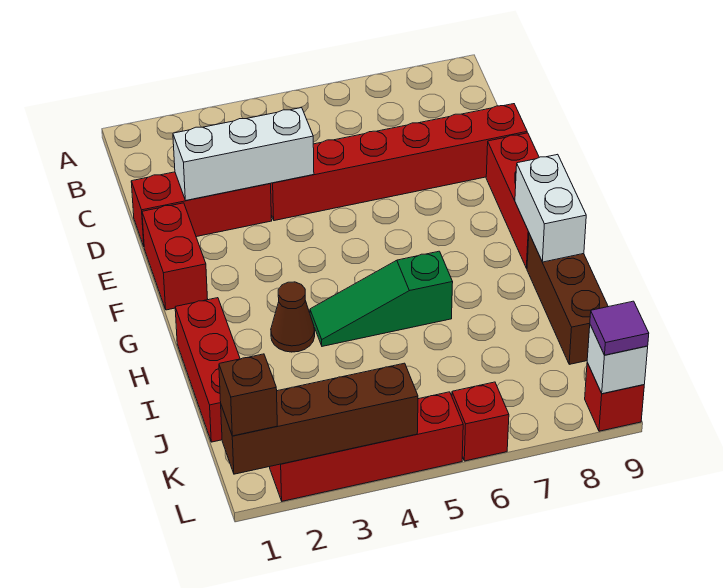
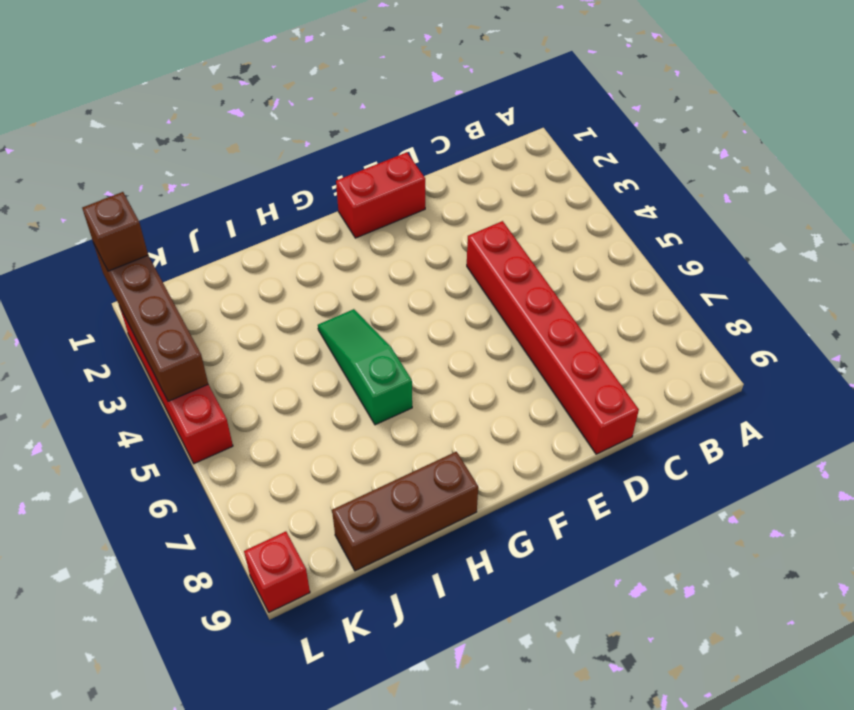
none -> red brick D1:D3 level 1
none -> red brick E9:G9 level 1
none -> red brick H1:J1 level 1

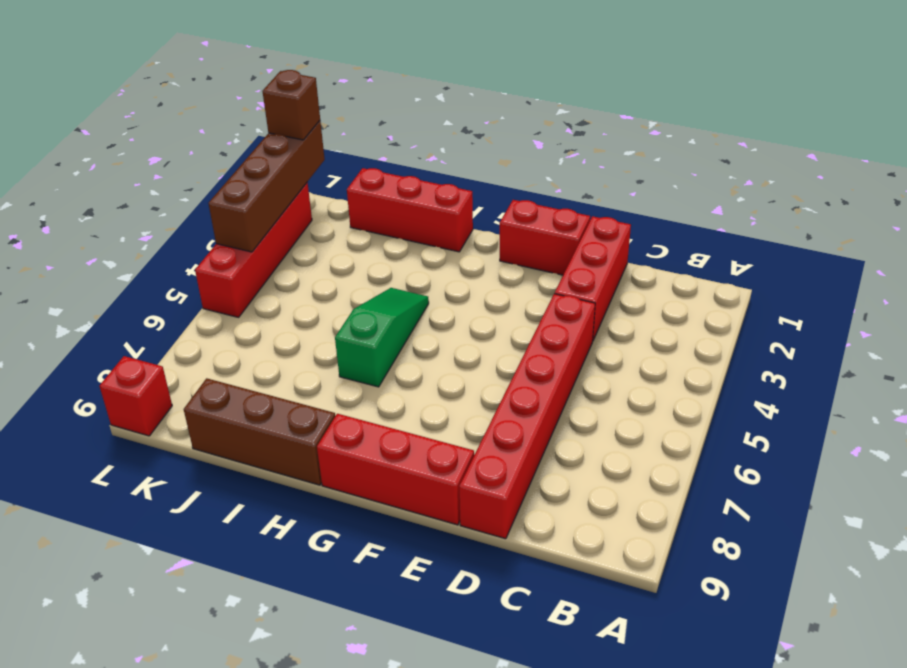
none -> brown cone H3 level 1
none -> red brick L6 level 1
none -> white brick D2:D4 level 2

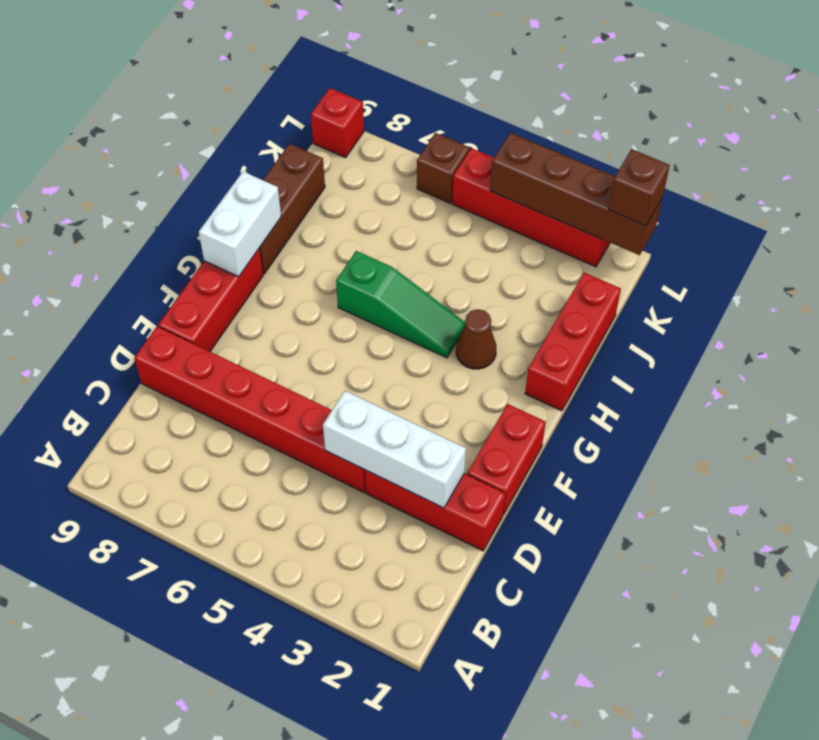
brown brick L6 level 1 -> red brick L6 level 1
none -> white brick L9 level 2
none -> purple tile L9 level 3

